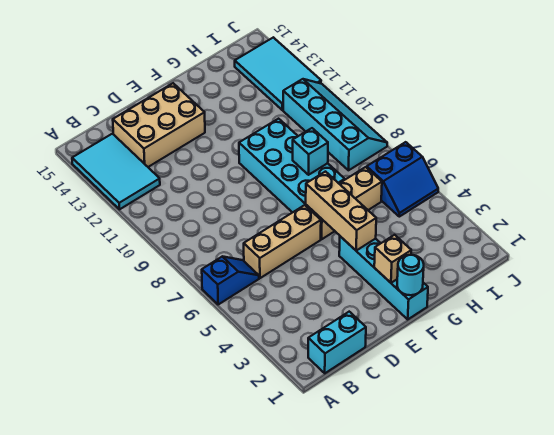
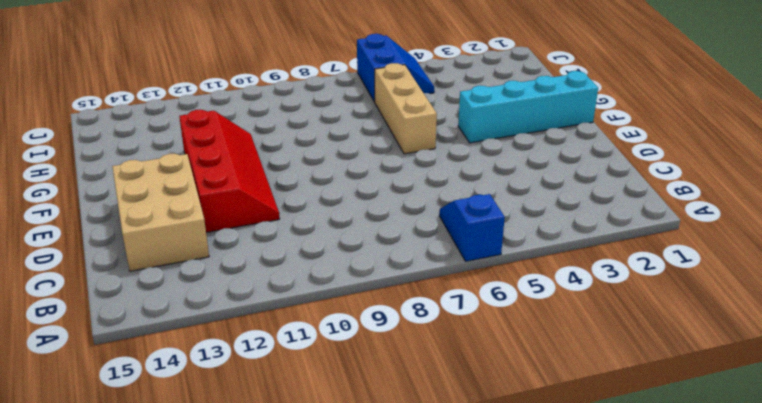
red slope D11:G12 level 1 top 12 -> none
none -> cyan tile A12:B14 level 1
none -> cyan brick B1:C1 level 1
none -> tan brick C6:E6 level 1

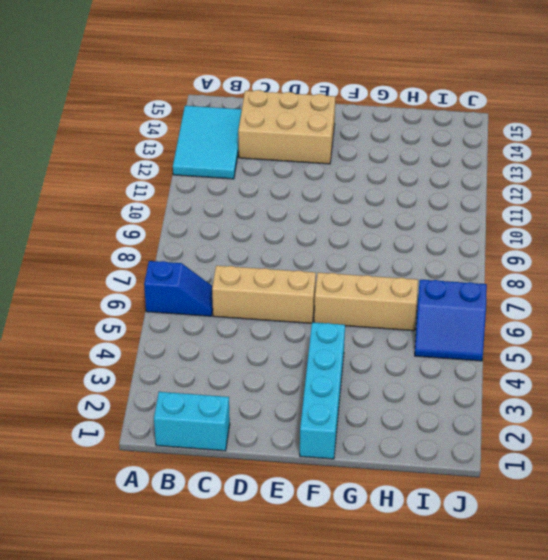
none -> cyan brick F7:G10 level 1
none -> cyan slope I8:J11 level 1 top I
none -> cyan tile I12:J14 level 1

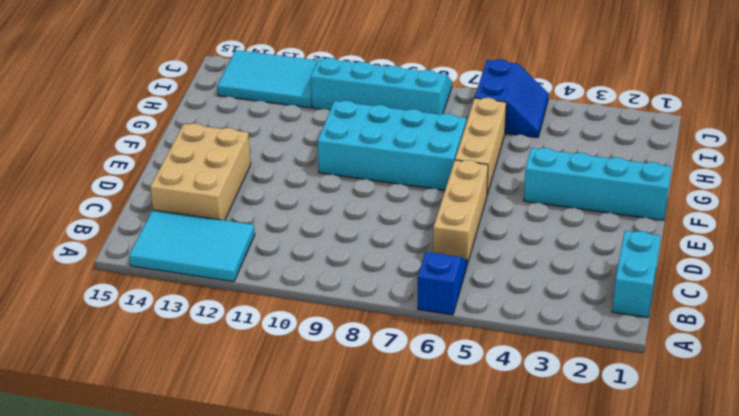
none -> cyan round brick F1 level 2
none -> tan brick F2 level 2
none -> tan brick F4:F6 level 2

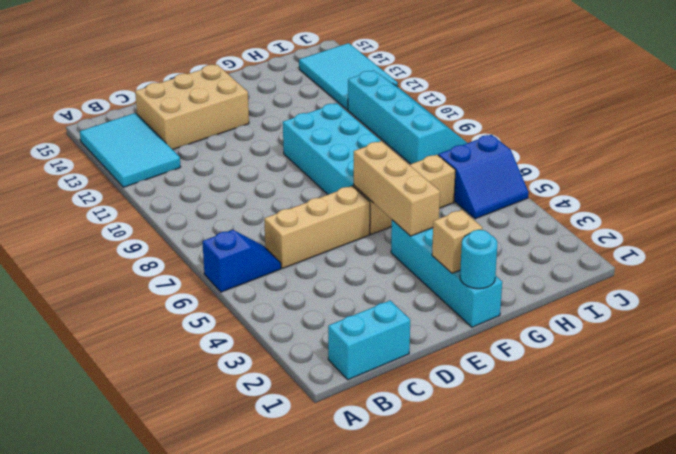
none -> cyan brick G8 level 2

